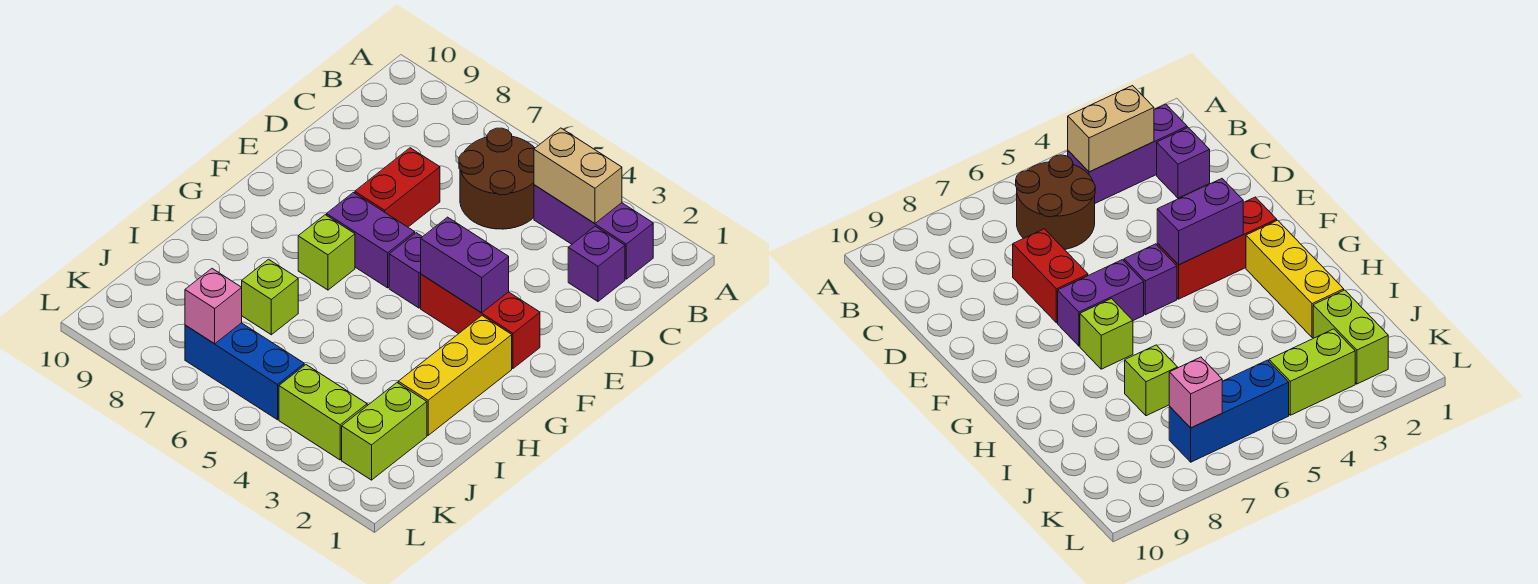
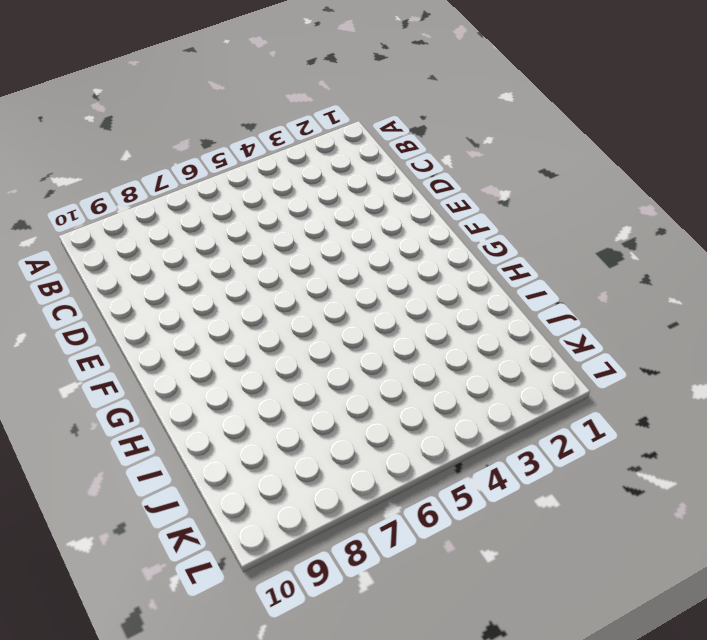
none -> purple brick B2:B4 level 1
none -> brown round brick B5:C6 level 1
none -> purple brick C2 level 1

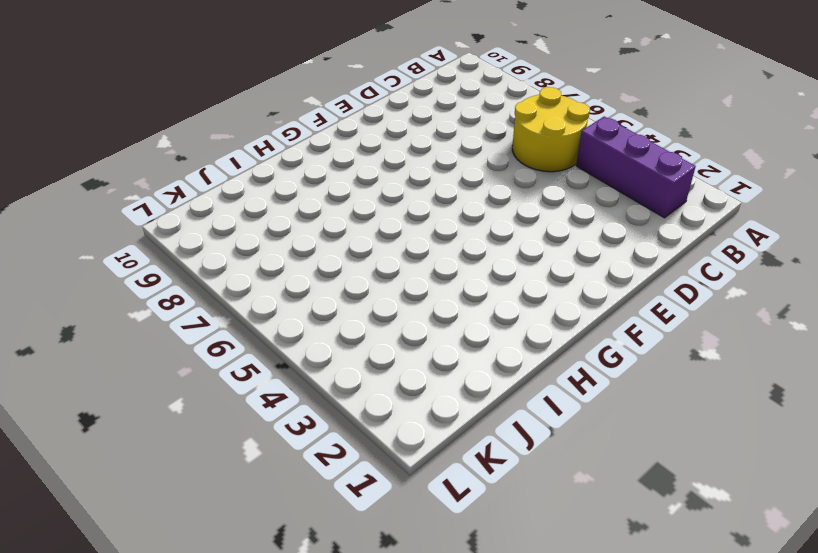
yellow round brick B5:C6 level 1 -> brown round brick B5:C6 level 1
none -> purple brick C2 level 1
none -> red brick D7:E7 level 1
none -> red brick F2:F4 level 1

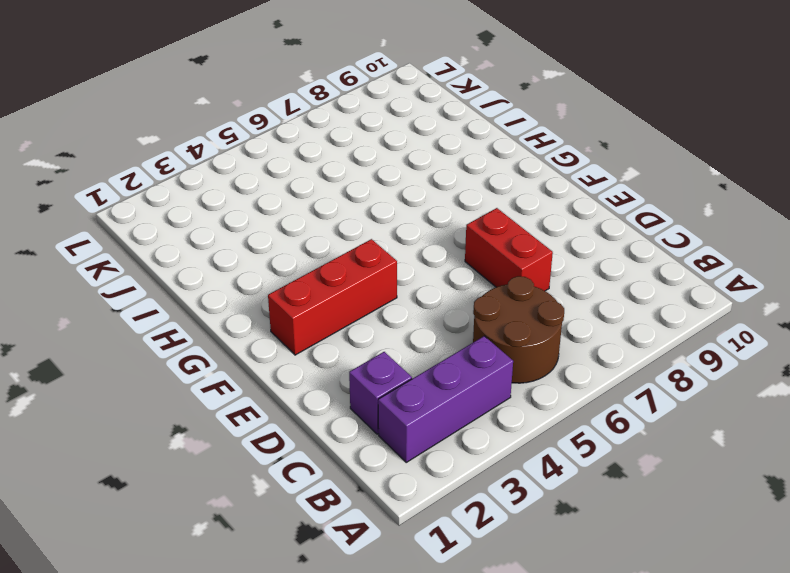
none -> purple brick F5 level 1
none -> purple brick F6:F7 level 1
none -> yellow brick G2:I2 level 1

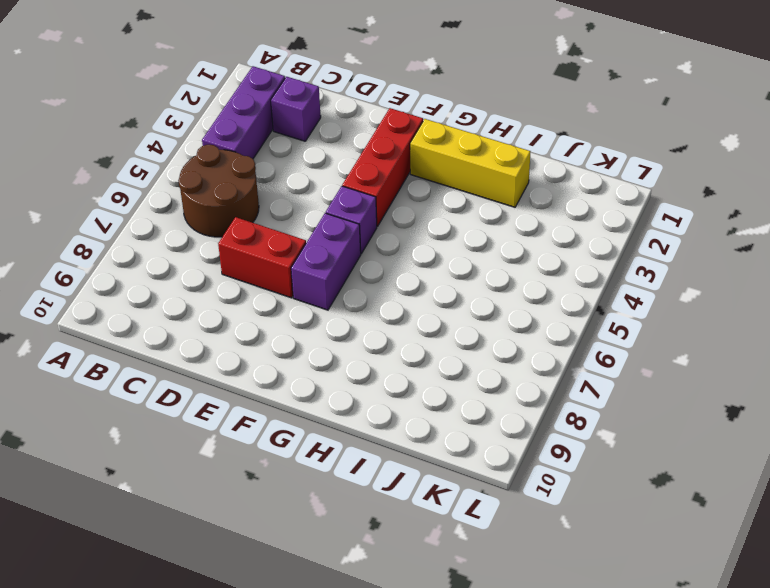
none -> lime brick G7 level 1
none -> lime brick I7 level 1
none -> lime brick J2:K2 level 1

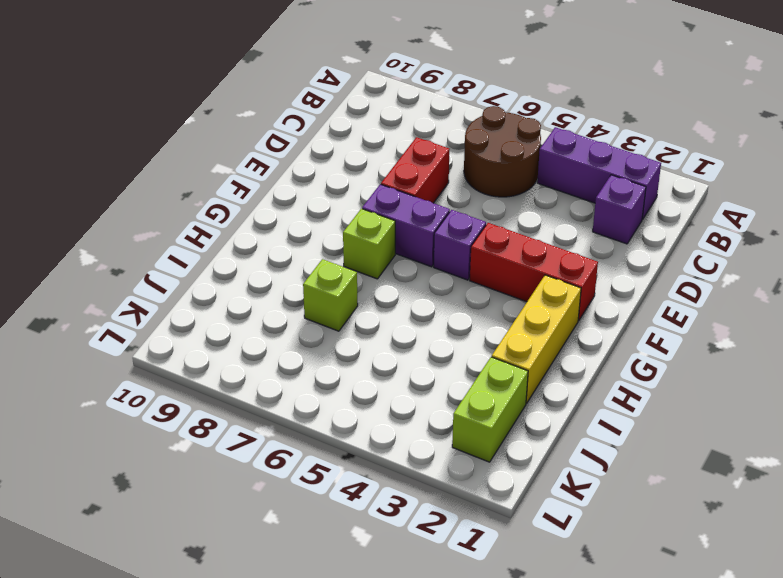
none -> lime brick K3:K4 level 1
none -> blue brick K5:K7 level 1
none -> tan brick B3:B4 level 2

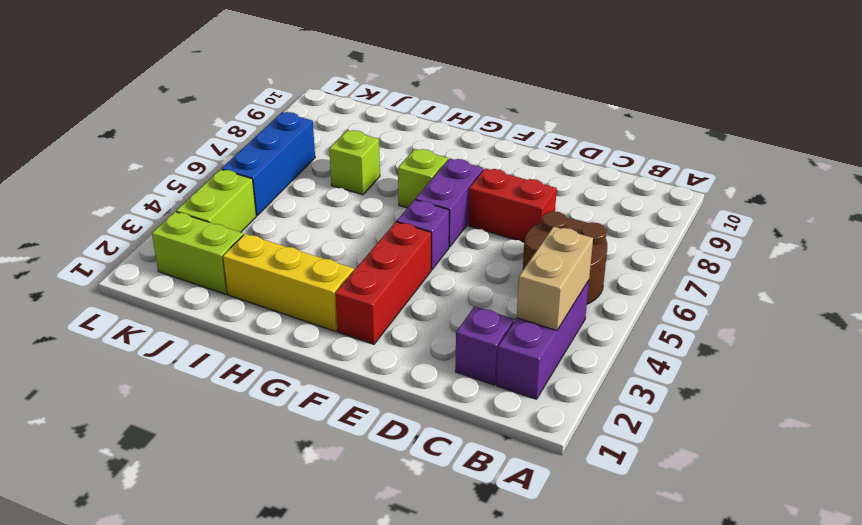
none -> purple brick F3:F4 level 2
none -> pink brick K7 level 2

